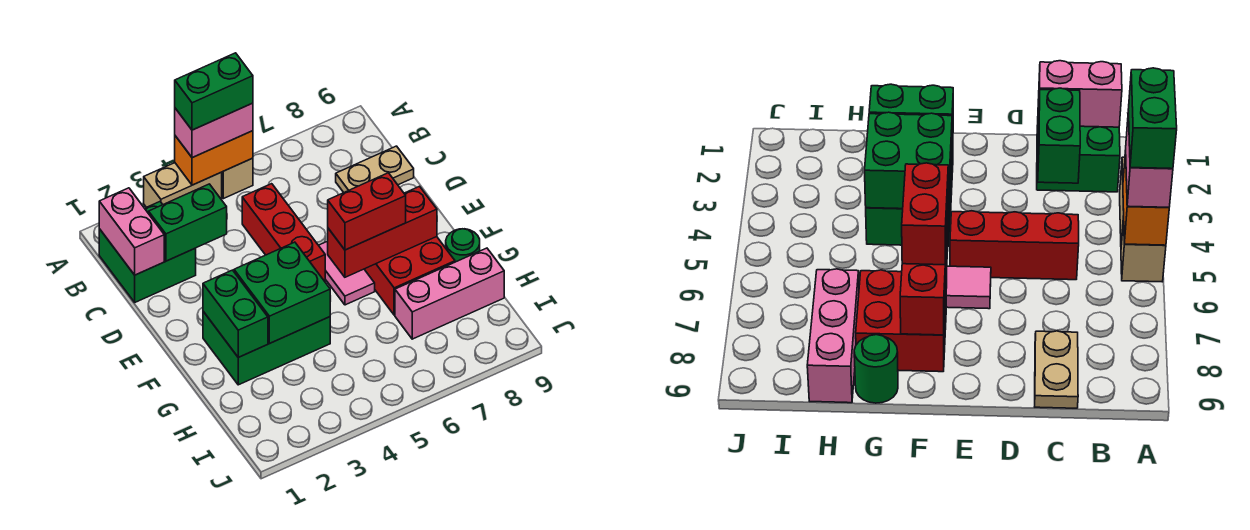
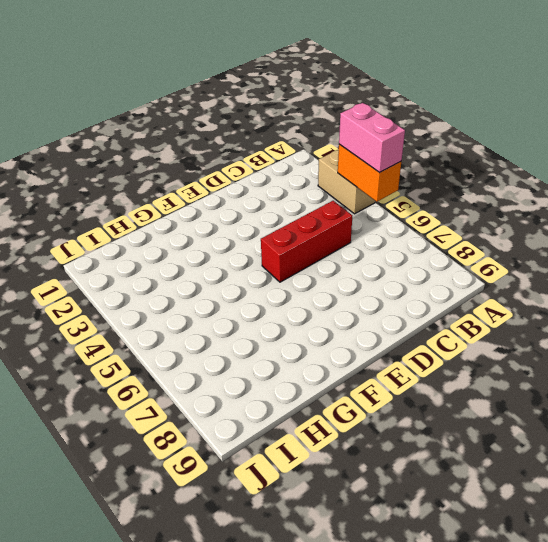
none -> tan brick A5 level 1
none -> green brick B1:C2 level 1
none -> tan plate C8:C9 level 1

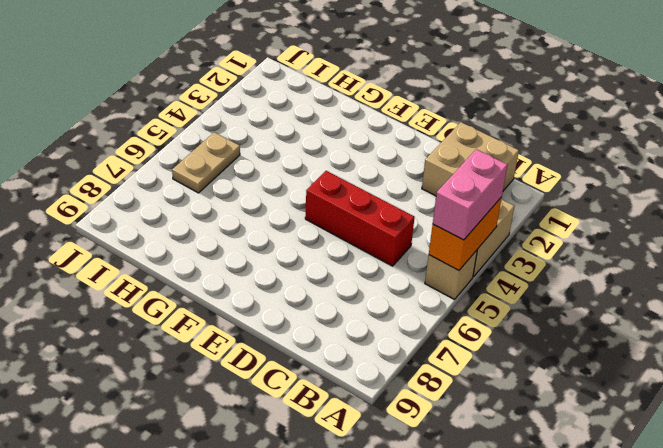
tan brick B1:C2 level 1 -> green brick B1:C2 level 1
tan plate I5:I6 level 1 -> tan plate C8:C9 level 1
none -> pink tile E6:F6 level 1
none -> green brick F2:G4 level 1
none -> red brick F7:G8 level 1

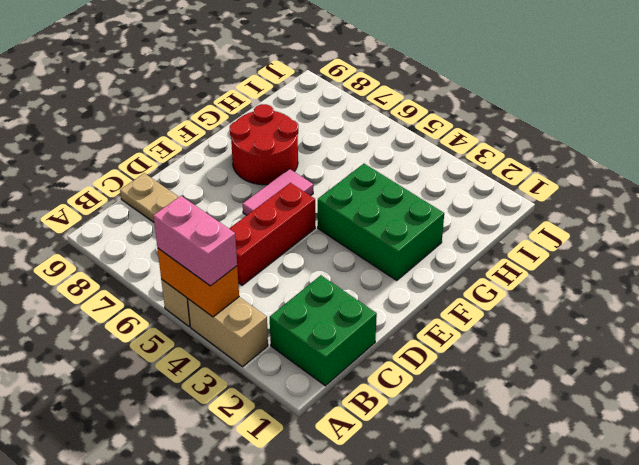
red round brick F7:G8 level 1 -> red brick F7:G8 level 1
none -> green round brick G9 level 1
none -> pink brick H7:H9 level 1
none -> pink brick B1:C1 level 2

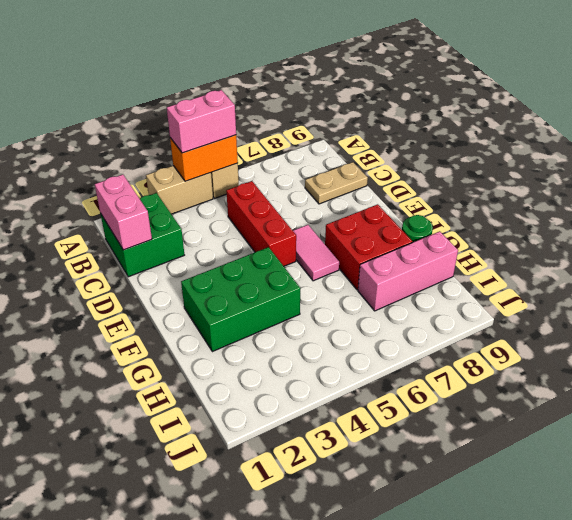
none -> green brick C2:C3 level 2
none -> green brick F2:G2 level 2
none -> green brick F3:G4 level 2

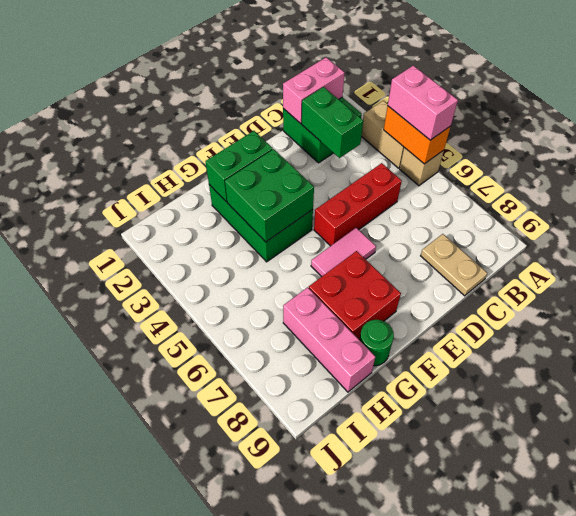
none -> red brick F6:F8 level 2
none -> red brick F6:F7 level 3
none -> green brick A4:A5 level 4

